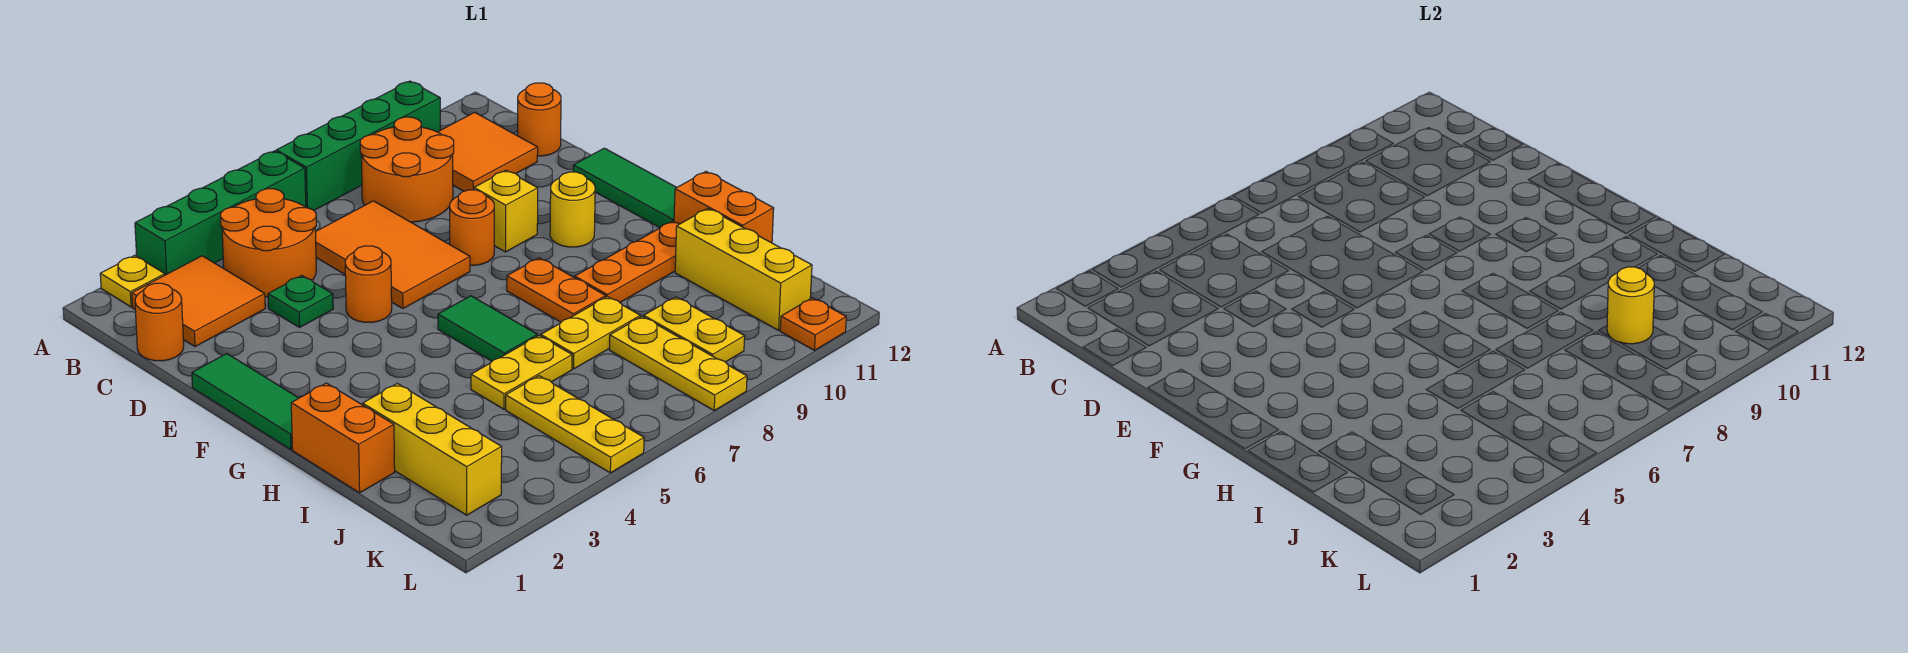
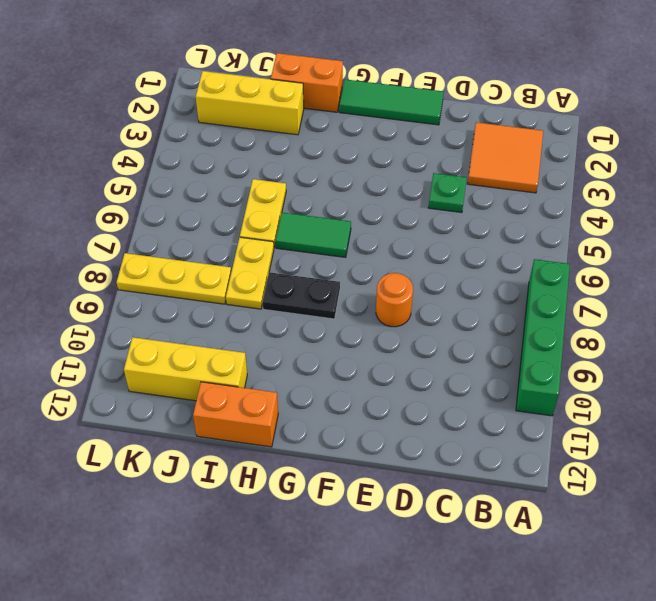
black plate G8:H8 level 1 -> orange plate G8:H8 level 1
none -> yellow plate A2 level 1
none -> green brick A3:A6 level 1
none -> orange round brick B4:C5 level 1
none -> orange round brick B8:C9 level 1

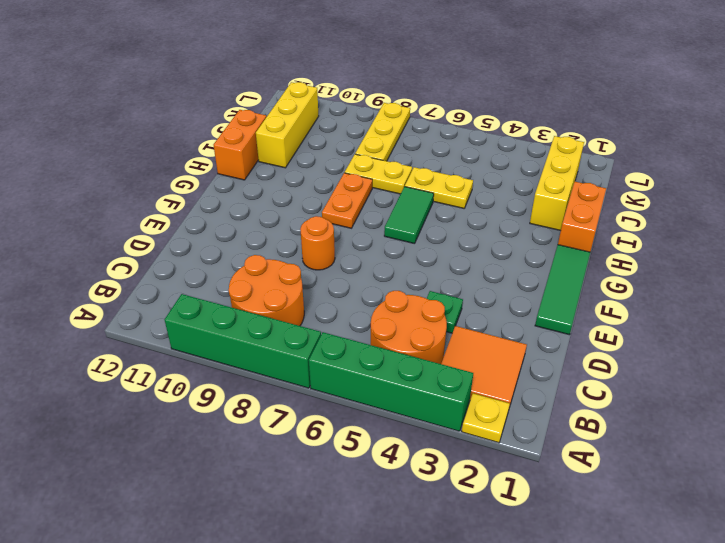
none -> orange tile B10:C11 level 1
none -> orange round brick C1 level 1
none -> orange tile C6:E7 level 1
none -> orange round brick C12 level 1

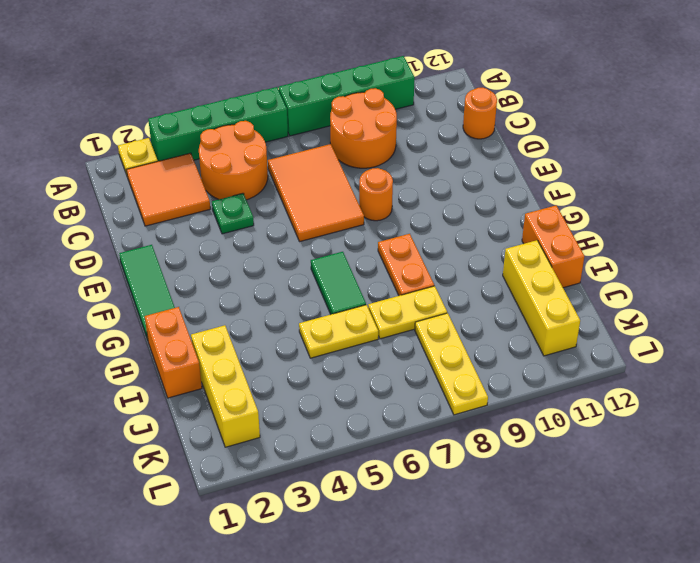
none -> orange tile B10:C11 level 1
none -> orange round brick C1 level 1
none -> orange round brick E5 level 1
none -> yellow brick E9 level 1

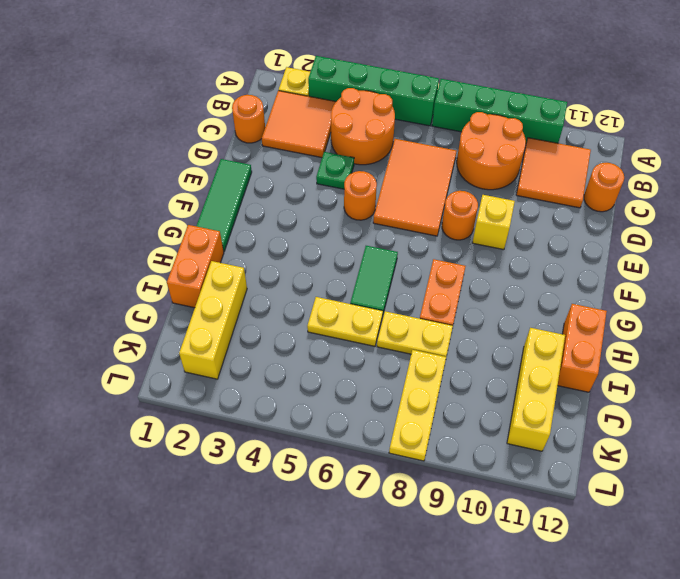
none -> green tile E12:G12 level 1
none -> yellow round brick F10 level 1
none -> orange plate H9:H11 level 1
none -> yellow plate J5:L5 level 1

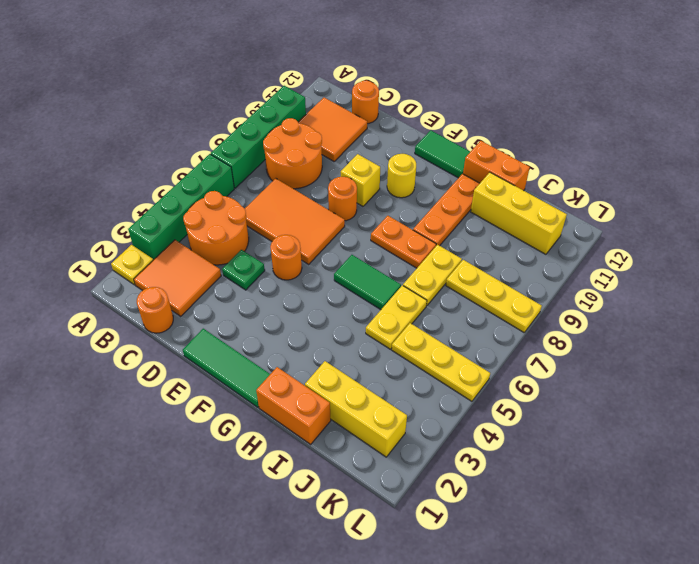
green tile F12:G12 level 1 -> green tile E12:G12 level 1
none -> yellow plate J9:K9 level 1
none -> orange plate L11 level 1
none -> yellow round brick J9 level 2

